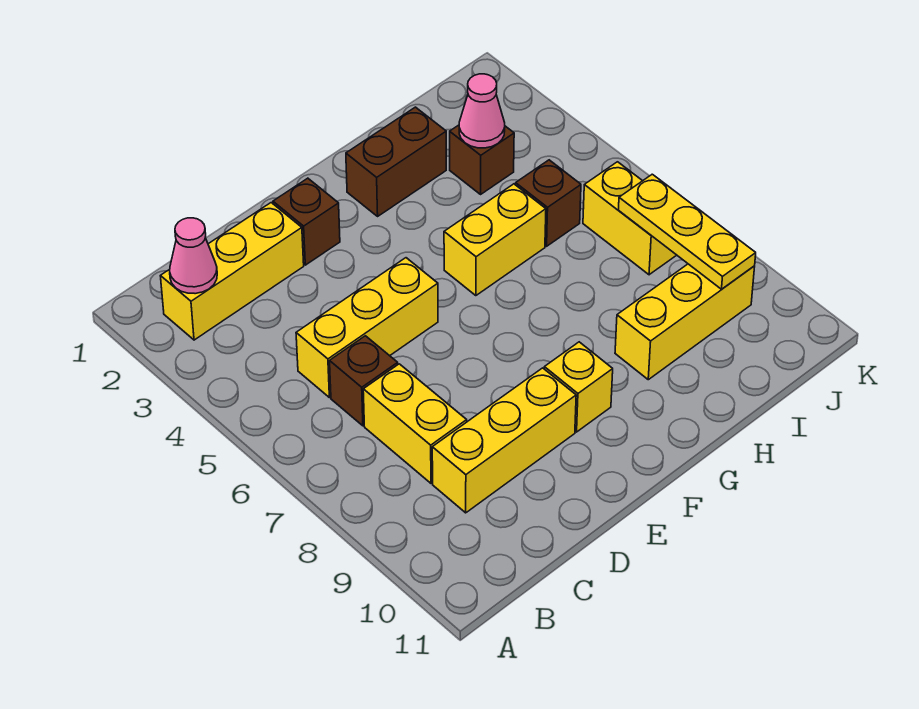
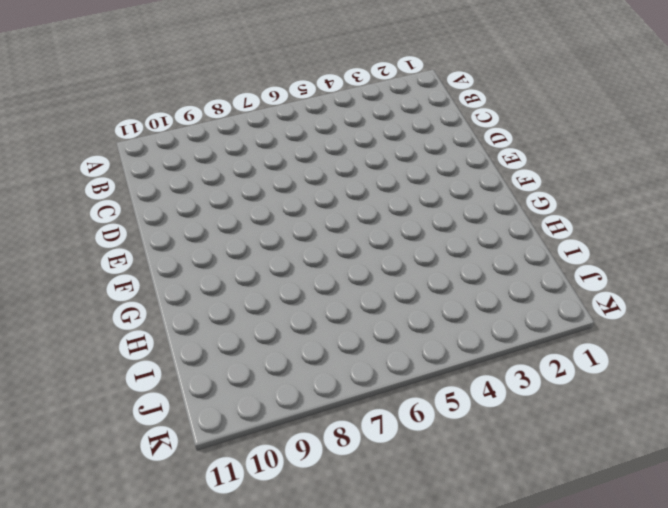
none -> yellow brick B2:D2 level 1
none -> yellow brick C5:E5 level 1
none -> brown brick C6 level 1

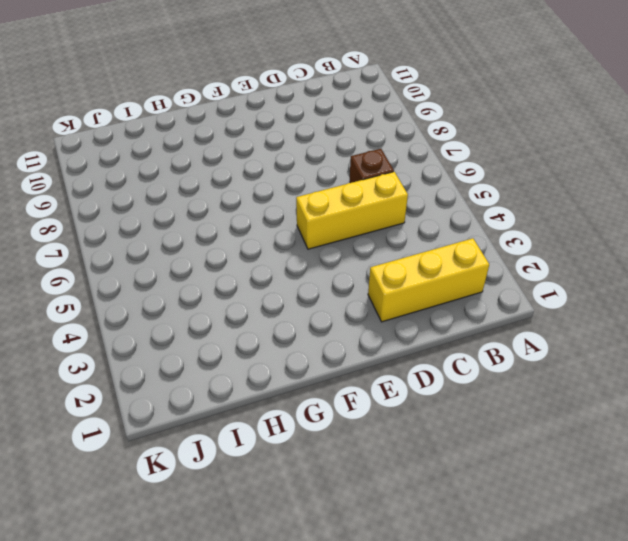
none -> yellow brick C7:C8 level 1
none -> yellow brick C9:E9 level 1
none -> brown brick E2 level 1

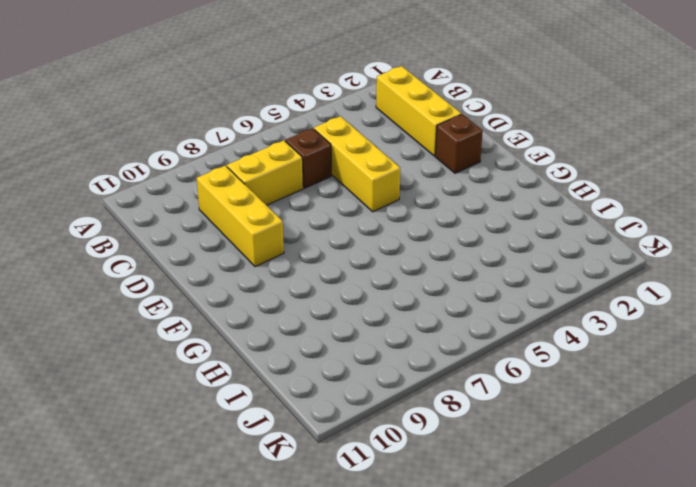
none -> yellow brick F9 level 1
none -> brown brick G2:H2 level 1
none -> yellow brick G5:H5 level 1

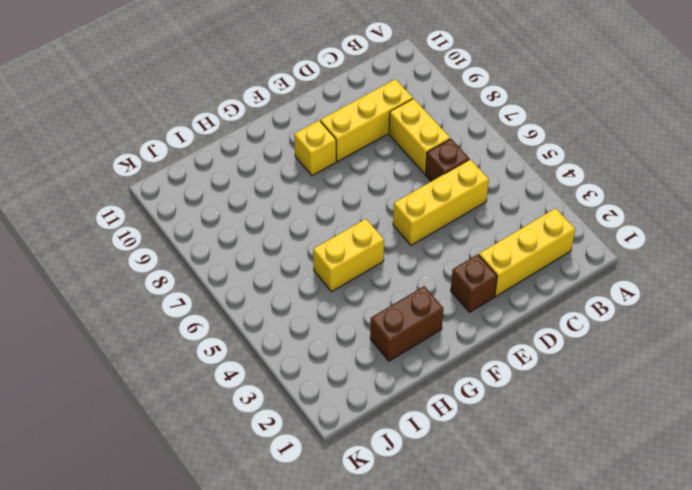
none -> yellow brick H9:J9 level 1
none -> brown brick I3 level 1
none -> brown brick I5 level 1

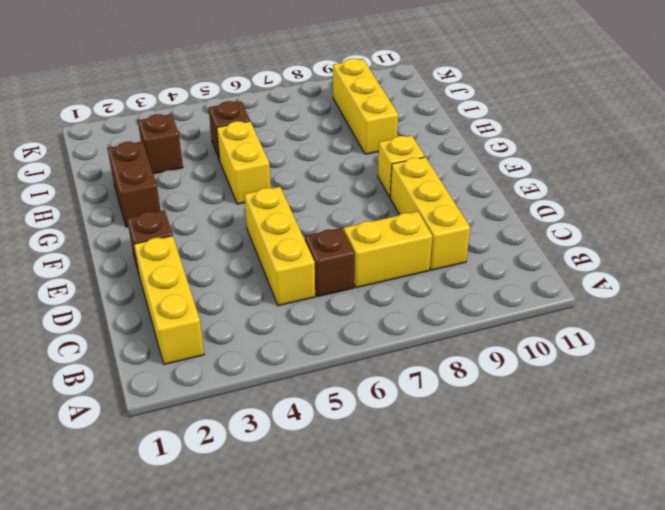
none -> yellow brick J6:J7 level 1
none -> pink cone B2 level 2
none -> pink cone I3 level 2

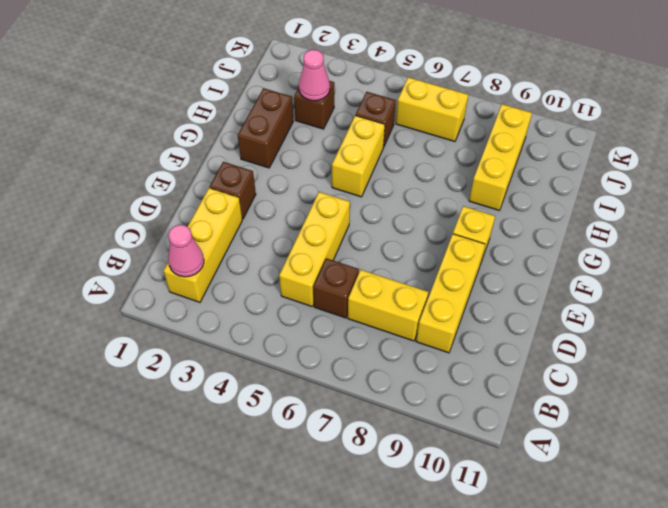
none -> yellow plate J7:J9 level 2

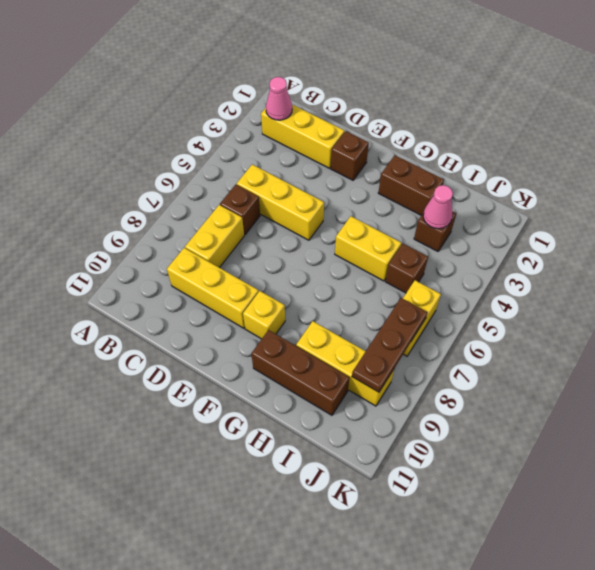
brown brick G10:I10 level 1 -> none
brown plate J7:J9 level 2 -> yellow plate J7:J9 level 2

